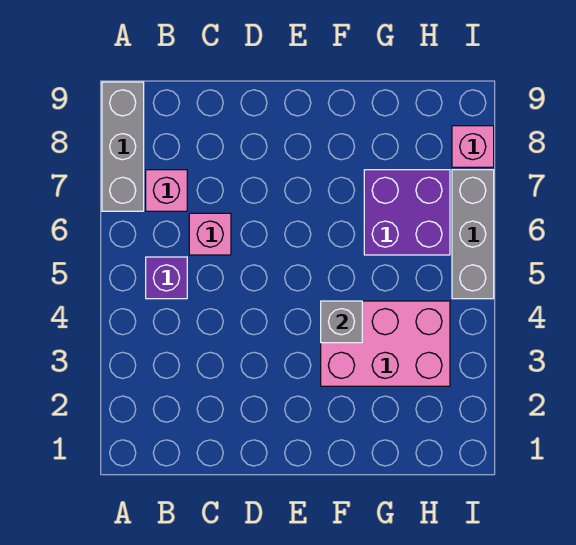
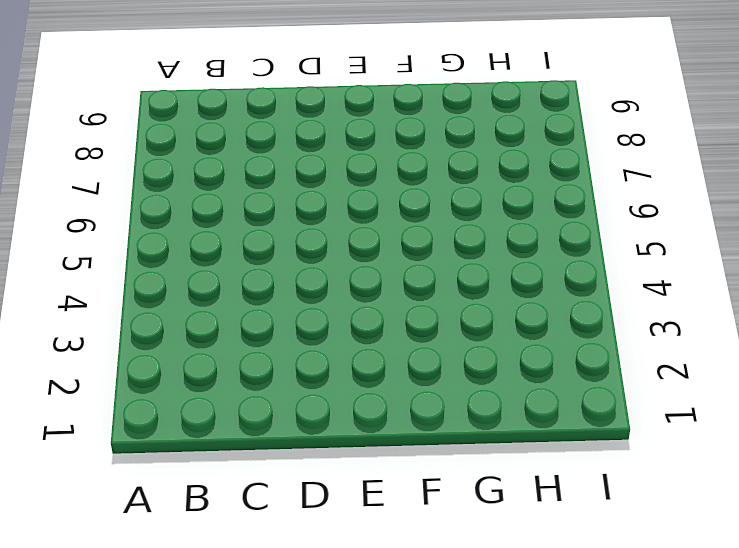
none -> grey brick A7:A9 level 1
none -> purple brick B5 level 1

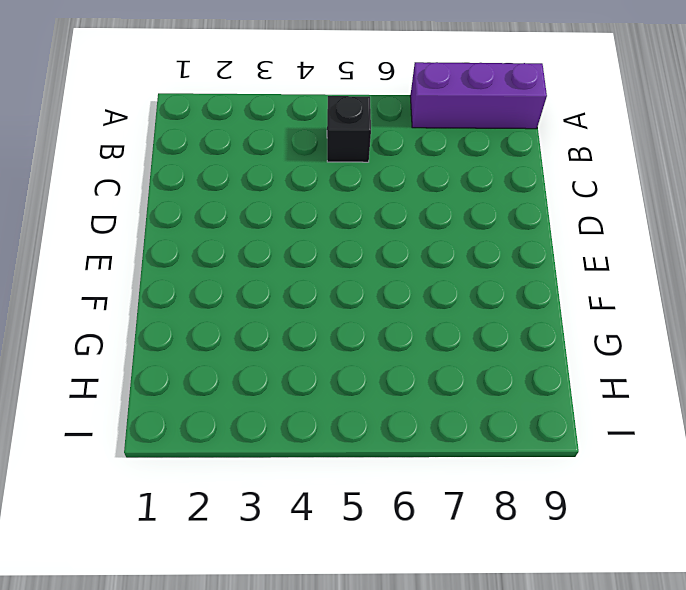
purple brick A7:A9 level 1 -> grey brick A7:A9 level 1
black brick B5 level 1 -> purple brick B5 level 1
none -> pink brick B7 level 1
none -> pink brick C6 level 1

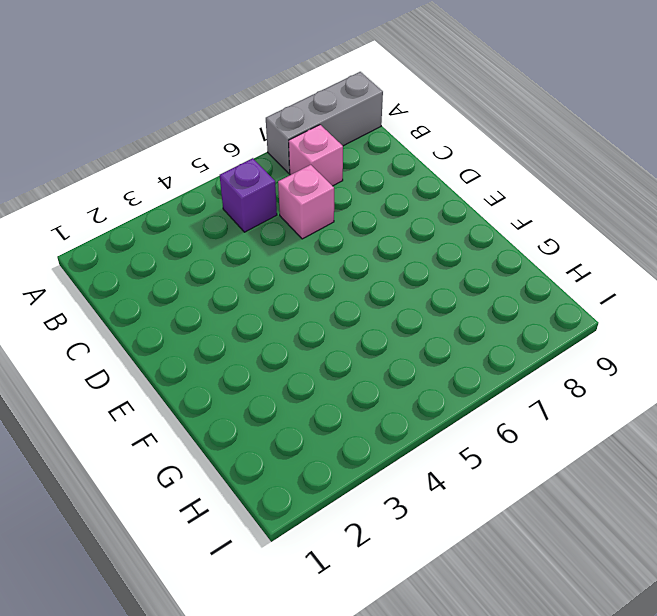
none -> pink brick F3:H4 level 1
none -> purple brick G6:H7 level 1

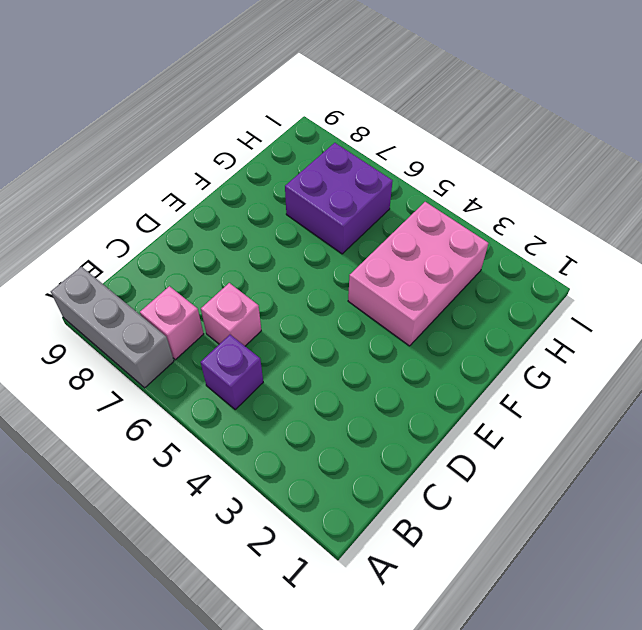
none -> grey brick I5:I7 level 1
none -> pink brick I8 level 1

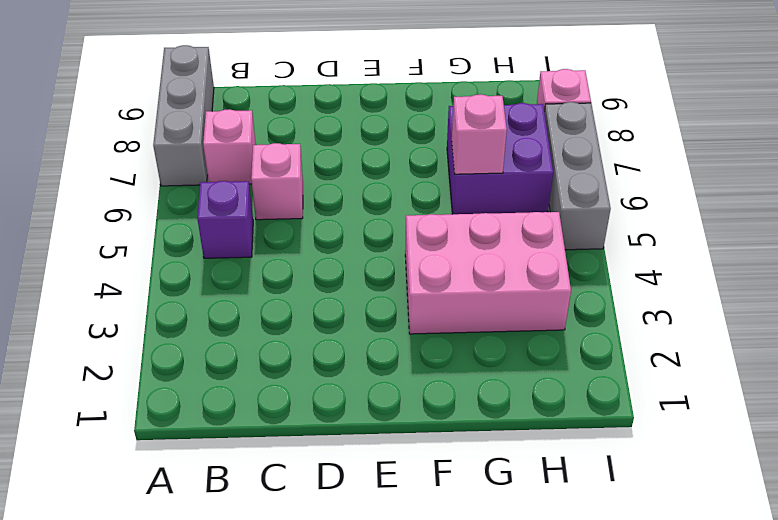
pink brick G6 level 2 -> none
none -> grey brick F4 level 2

